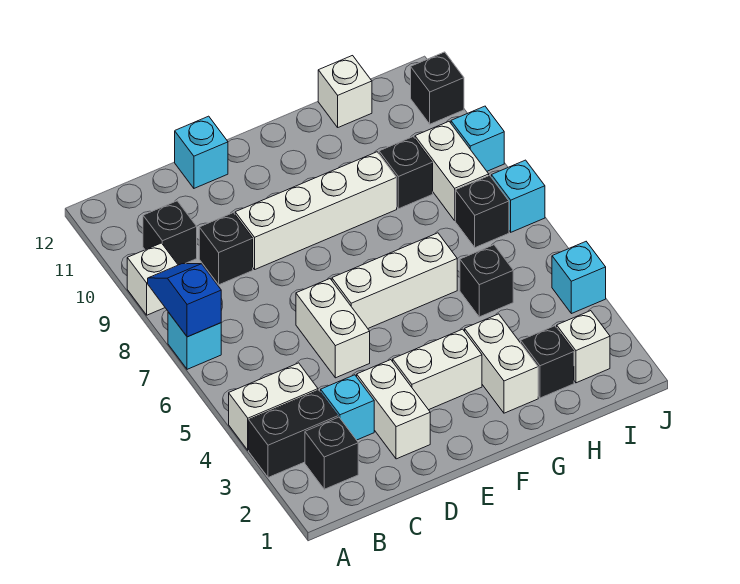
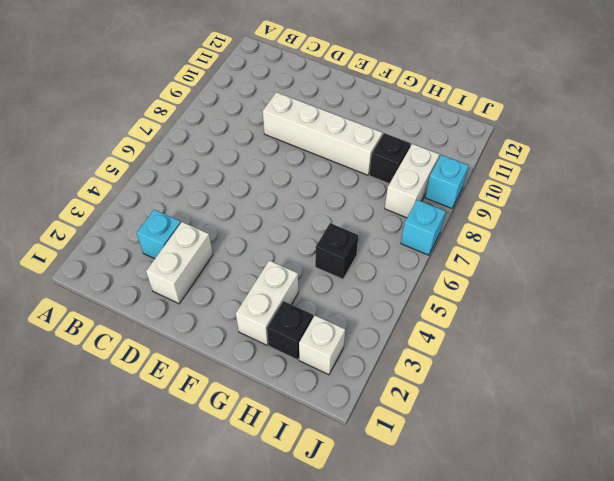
none -> black brick A3:B3 level 1
none -> white brick A4:B4 level 1
none -> cyan brick A7 level 1

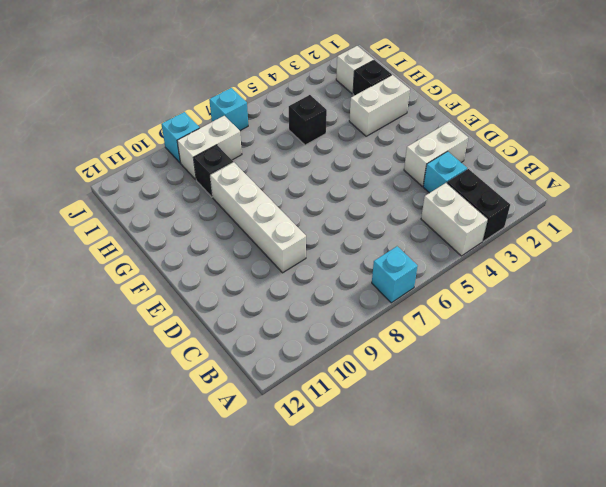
none -> white brick A9 level 1
none -> black brick B2 level 1
none -> black brick B10 level 1

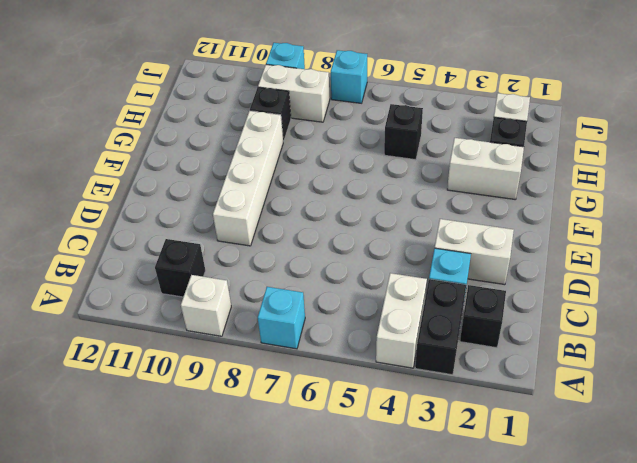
none -> black brick C9 level 1
none -> white brick D5:D6 level 1
none -> cyan brick D12 level 1

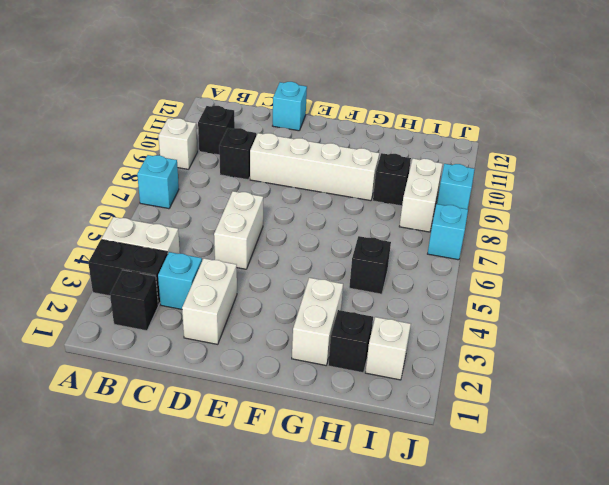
none -> white brick E3:F3 level 1
none -> white brick E6:G6 level 1
none -> white brick H12 level 1

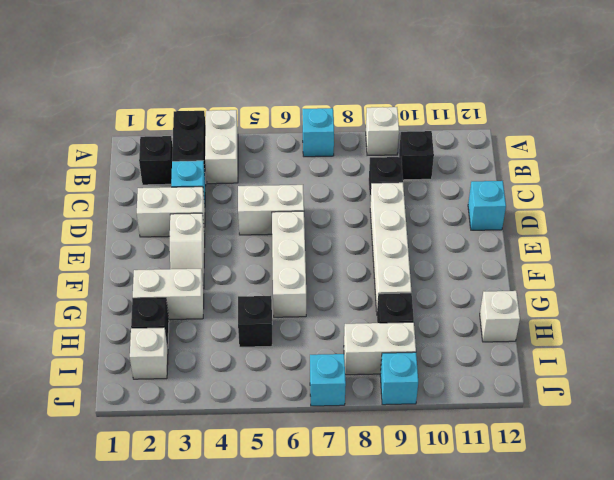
white slope E3:F3 level 1 top E -> white brick E3:F3 level 1
none -> black brick I7 level 1
none -> cyan brick J4 level 1
none -> black brick J11 level 1

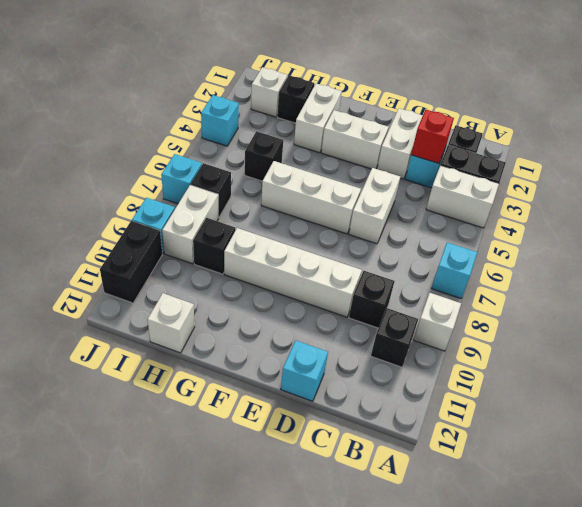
red brick C3 level 2 -> none
black brick J10:J11 level 1 -> black brick J11 level 1
none -> blue slope A7:A8 level 2 top 7

